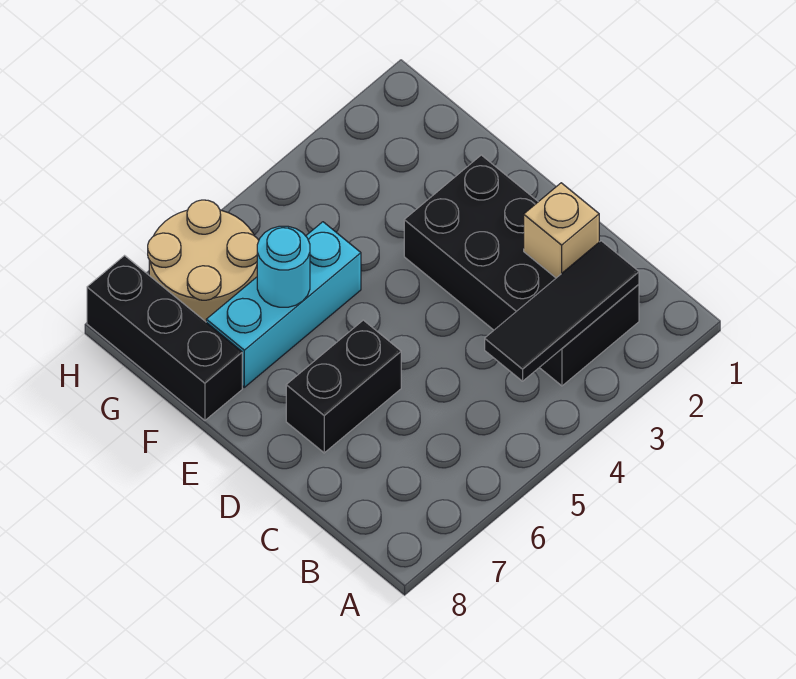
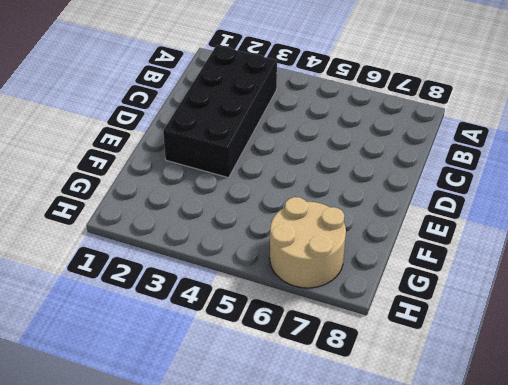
none -> black brick D6:D7 level 1
none -> cyan brick F5:F7 level 1

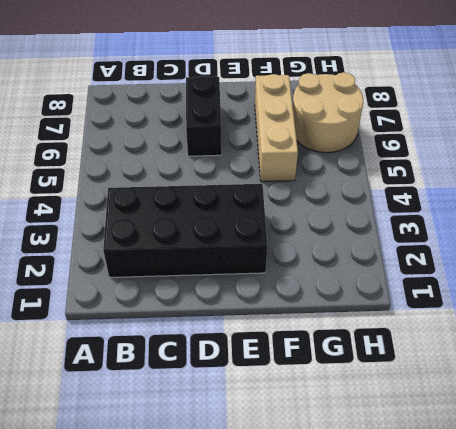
tan brick F5:F7 level 1 -> cyan brick F5:F7 level 1
none -> black brick F8:H8 level 1
none -> black tile B2:B4 level 2

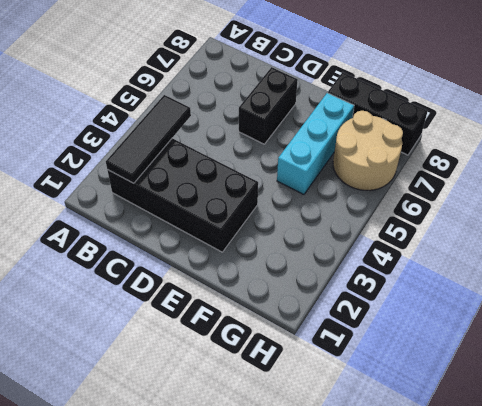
none -> tan brick C2 level 2
none -> cyan round brick F6 level 2

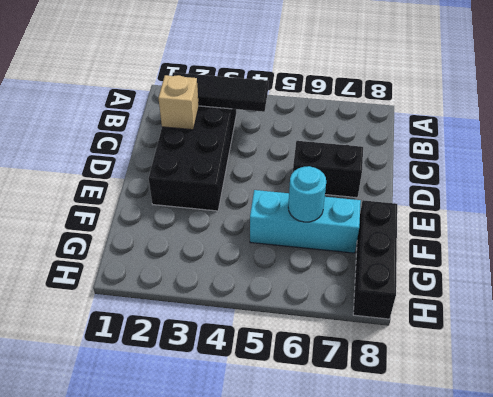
none -> tan round brick G6:H7 level 1

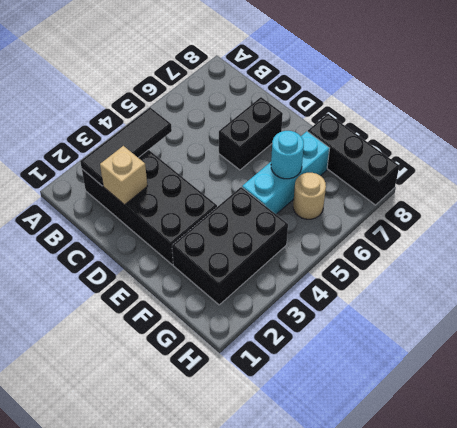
black brick F2:G4 level 1 -> none
tan round brick G6 level 1 -> tan round brick G6:H7 level 1

